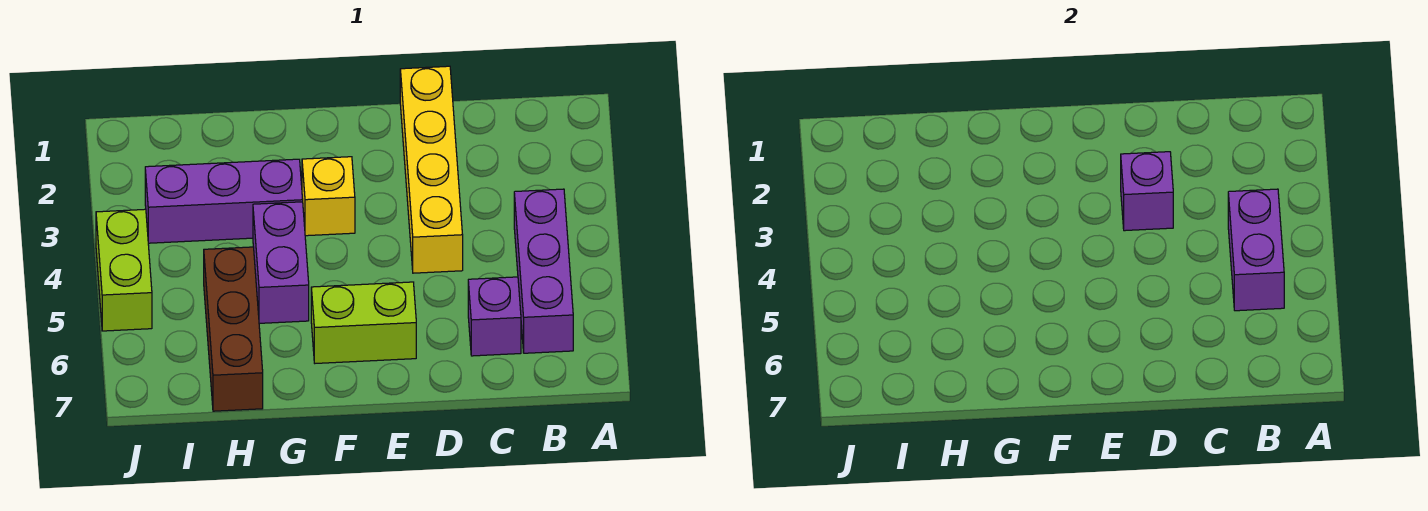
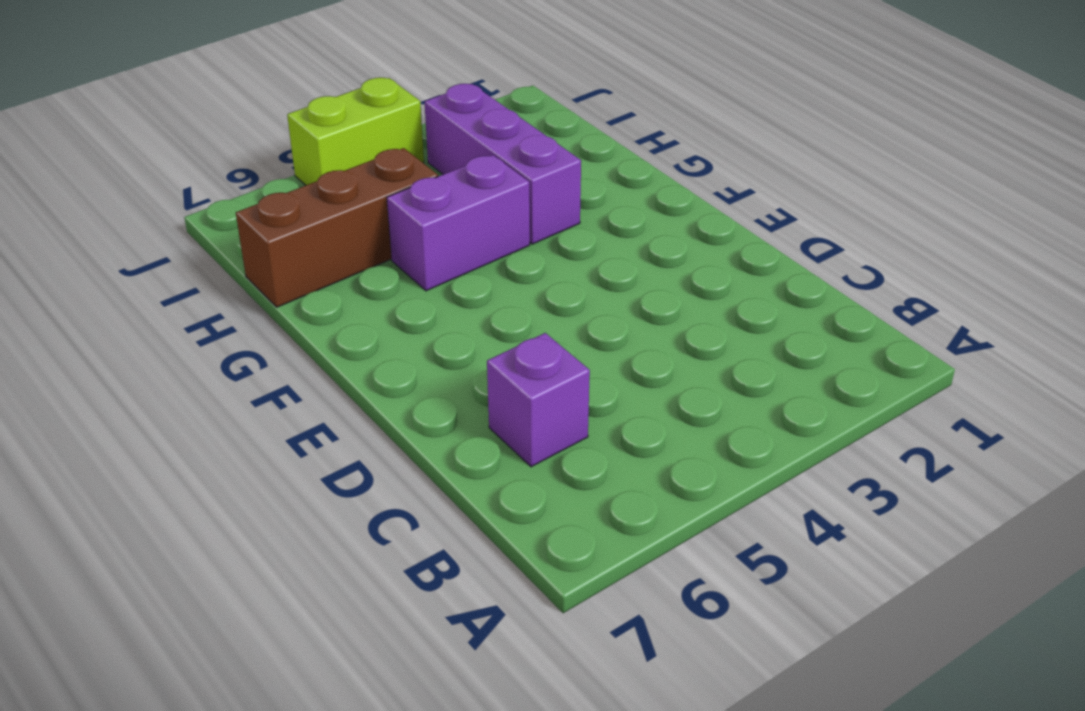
none -> purple brick B4:B6 level 1
none -> yellow brick D1:D4 level 1

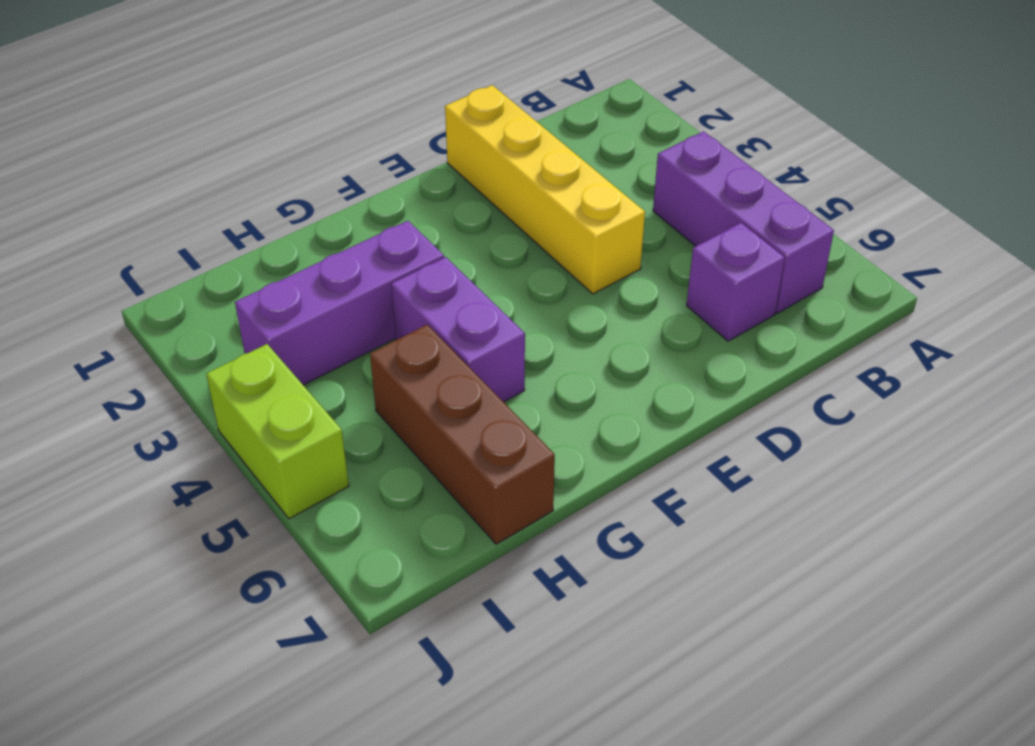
none -> lime brick E6:F6 level 1
none -> yellow brick F3 level 1

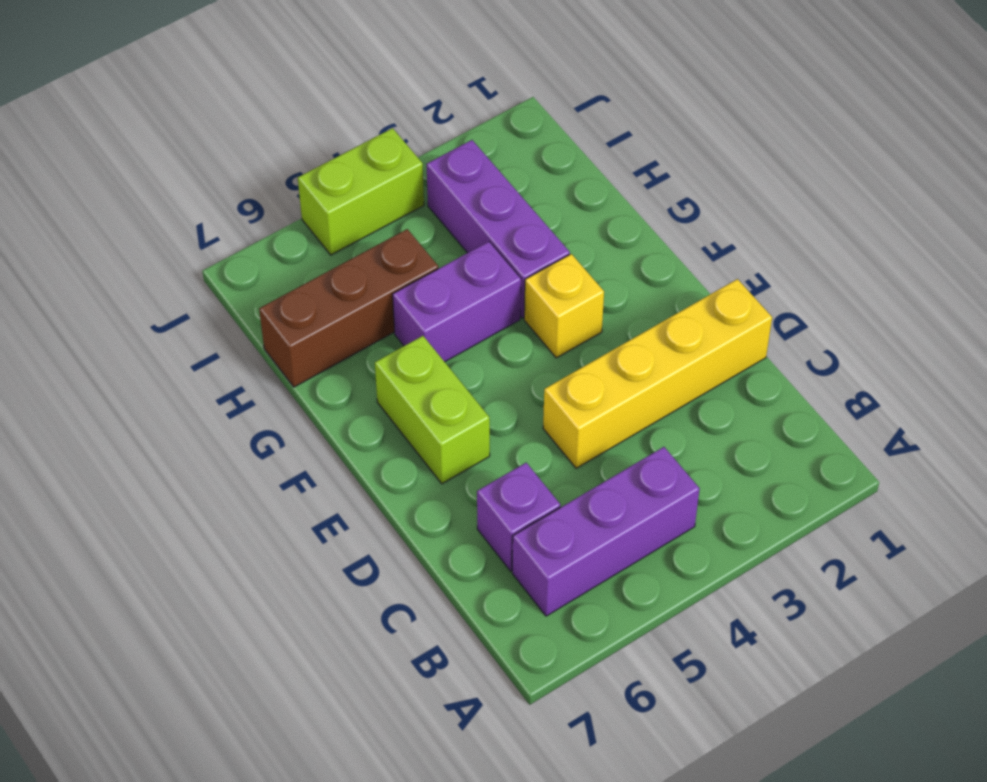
none -> purple brick B4:B5 level 2
none -> purple brick D3 level 2

